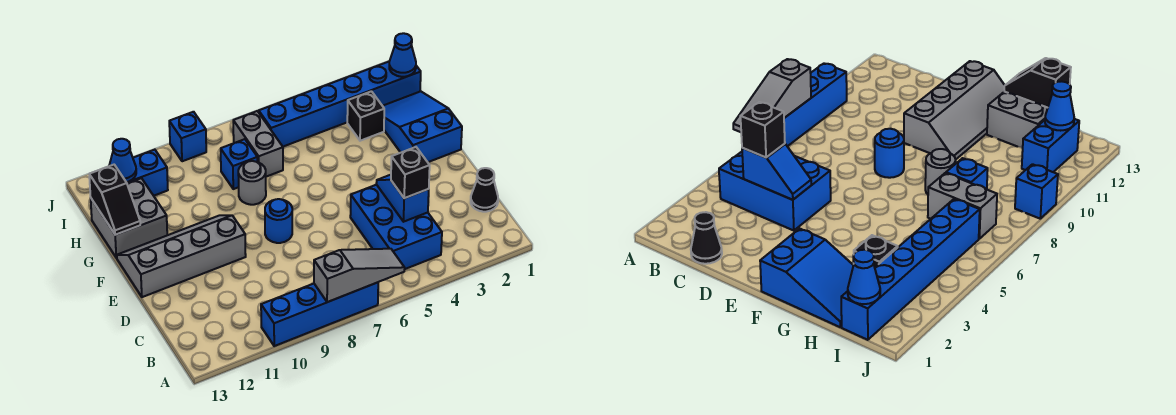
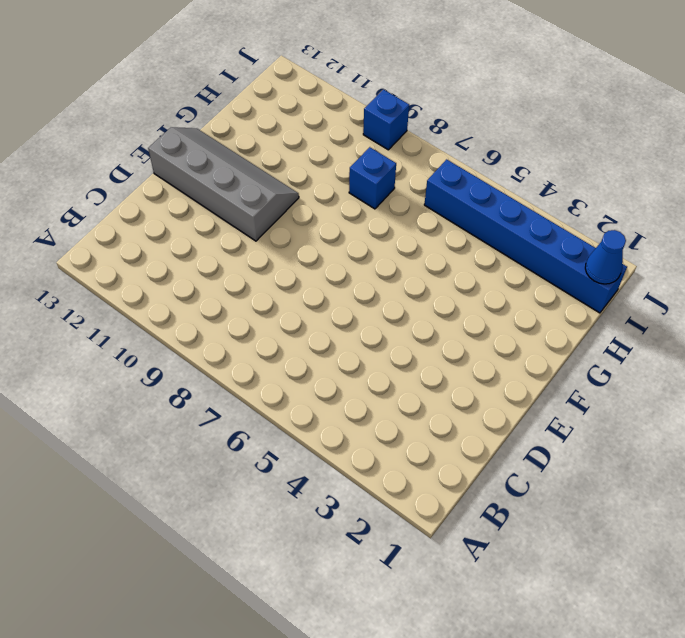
none -> blue brick A7:A10 level 1
none -> blue brick B4:D5 level 1
none -> black cone C1 level 1

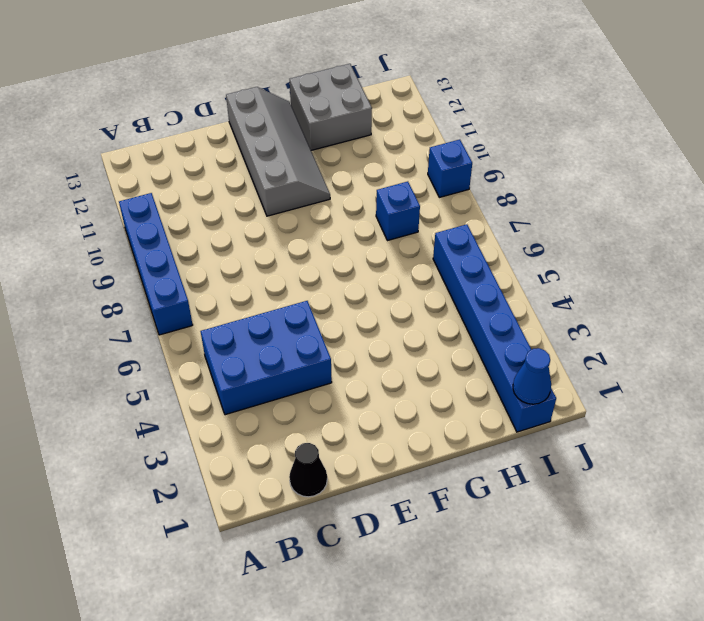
none -> blue round brick E8 level 1
none -> blue slope F1:H2 level 1 top F
none -> grey round brick G8 level 1

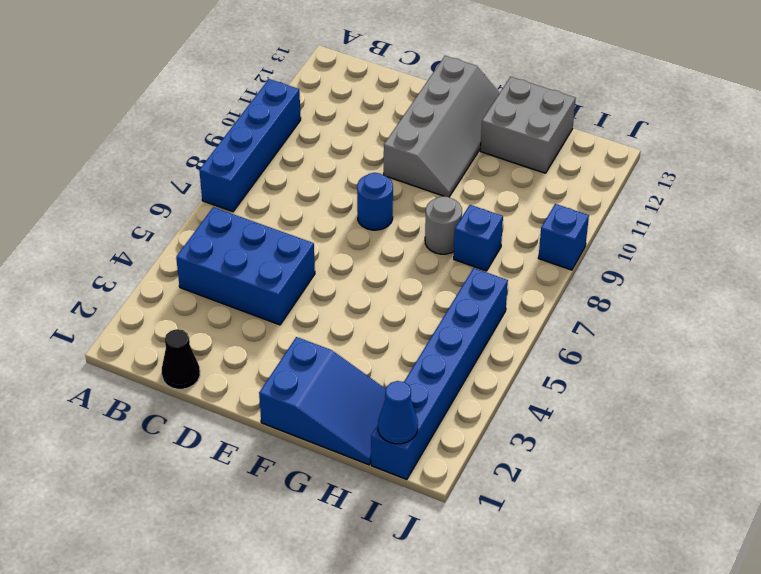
none -> black brick H3 level 1
none -> grey brick H7:I7 level 1
none -> blue brick I11:I12 level 1

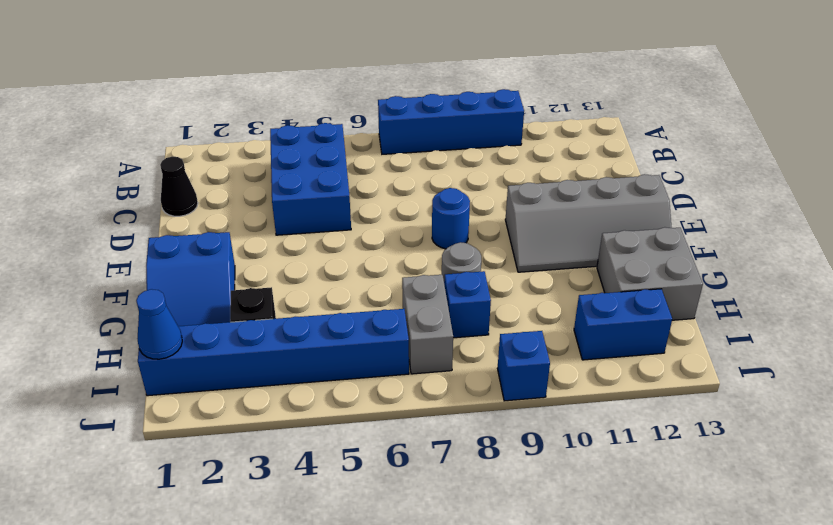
none -> grey slope A6:A8 level 2 top 8
none -> blue slope C4:D4 level 2 top C
none -> black slope G13:H13 level 2 top H

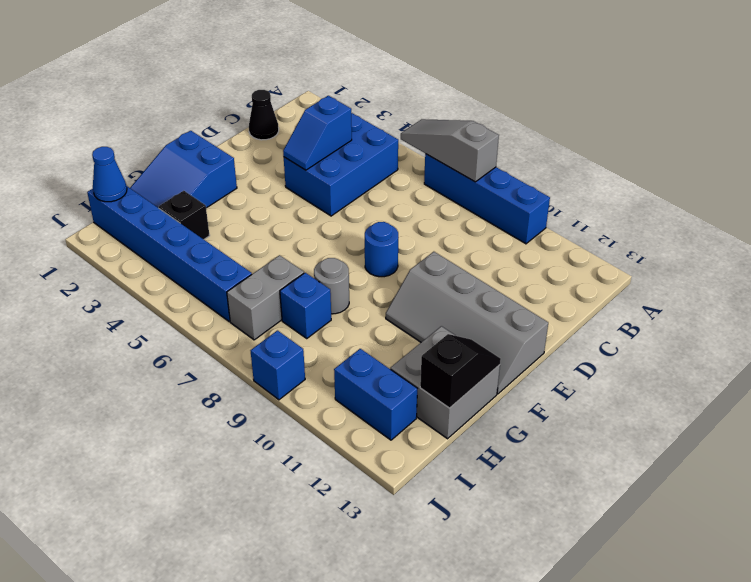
none -> blue cone I12 level 2
none -> black brick C4 level 3

